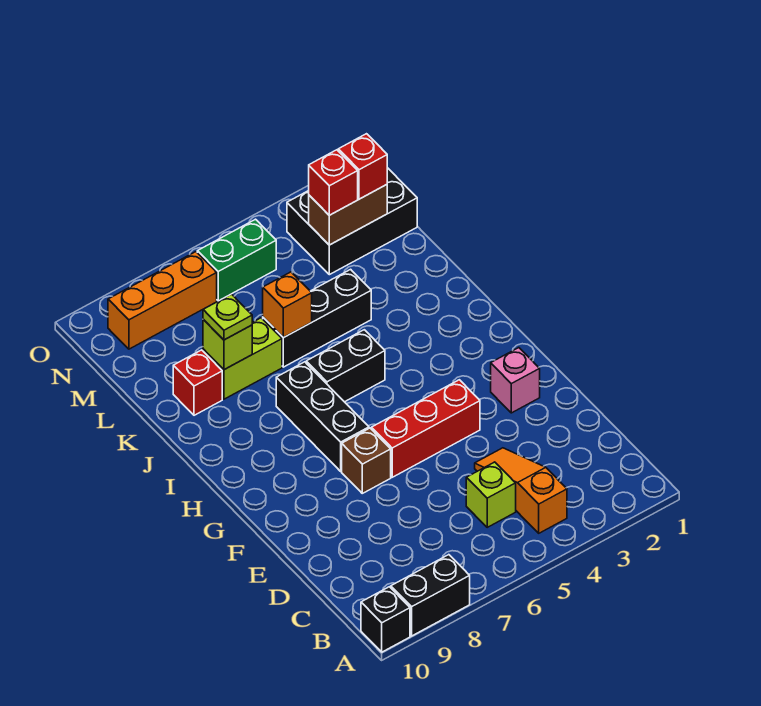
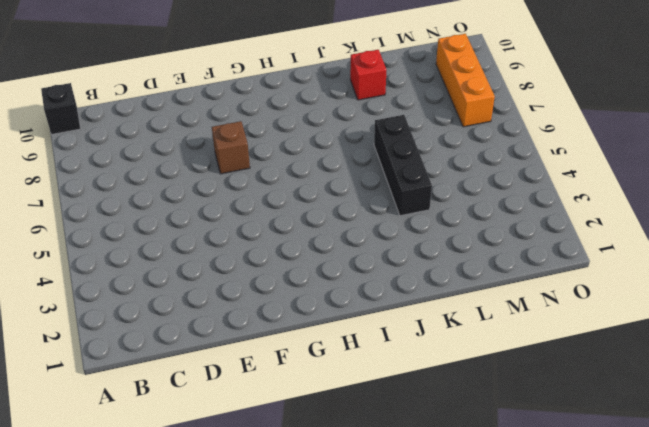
none -> black brick A8:A9 level 1
none -> orange slope B4:D4 level 1 top B
none -> lime brick C5 level 1

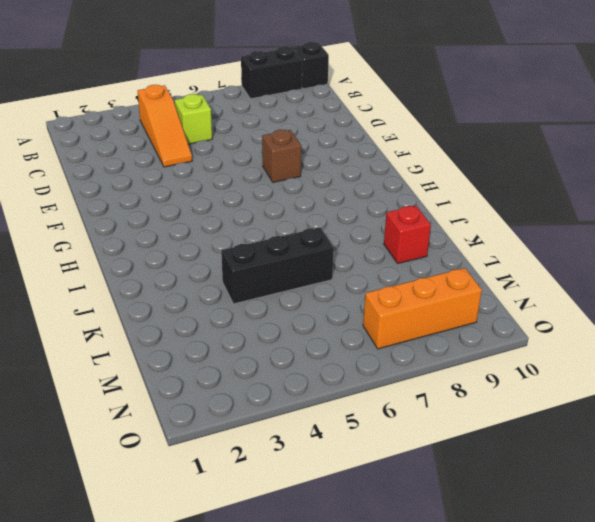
none -> pink brick F2 level 1
none -> red brick F4:F6 level 1
none -> black brick G7:I7 level 1

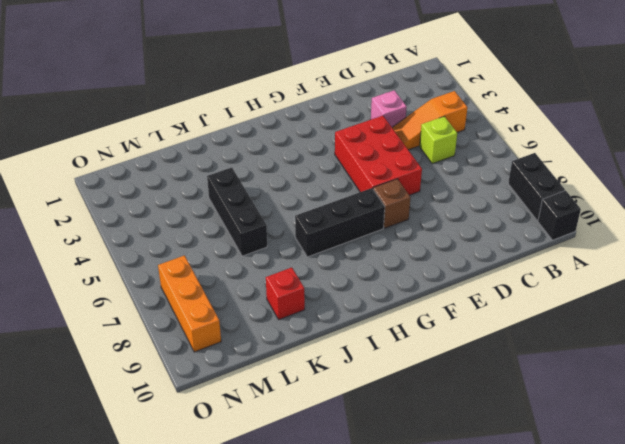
pink brick D3 level 1 -> pink brick F2 level 1
red brick E4:F6 level 1 -> red brick F4:F6 level 1
none -> black brick I5:I6 level 1
none -> lime brick K7:K8 level 1
none -> black brick M1:N3 level 1

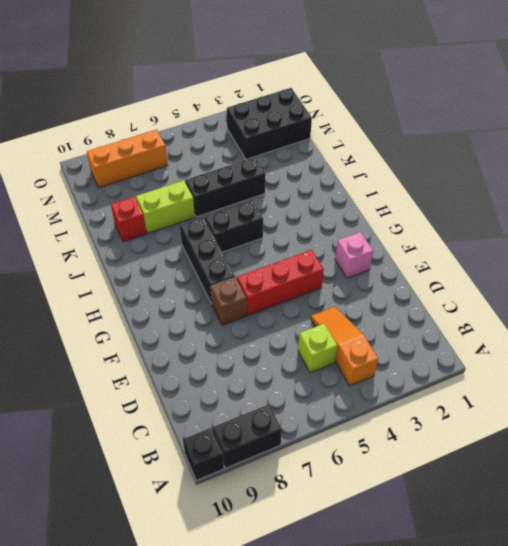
none -> green brick N5:N6 level 1
none -> orange brick K6 level 2
none -> lime brick K8 level 2

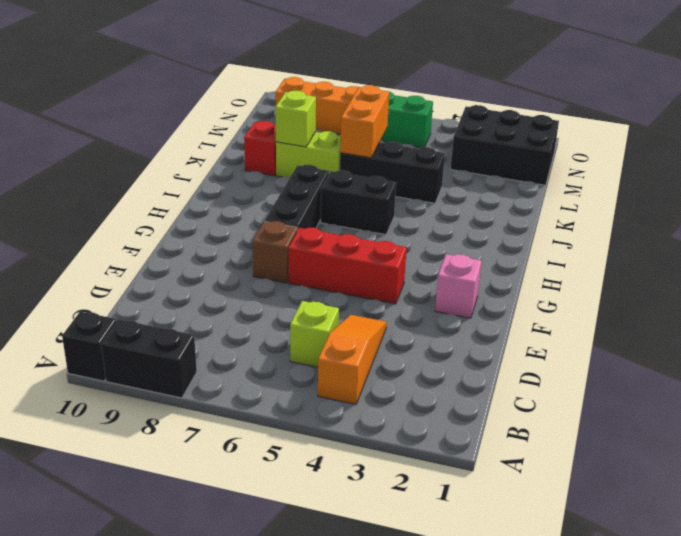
orange brick K6:L6 level 2 -> orange brick K6 level 2
none -> brown brick M2:M3 level 2
none -> lime plate K8 level 3
none -> red brick M2 level 3

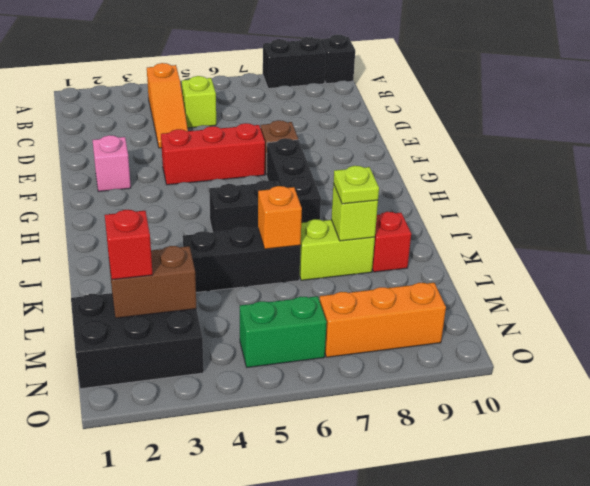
none -> red brick M3 level 3

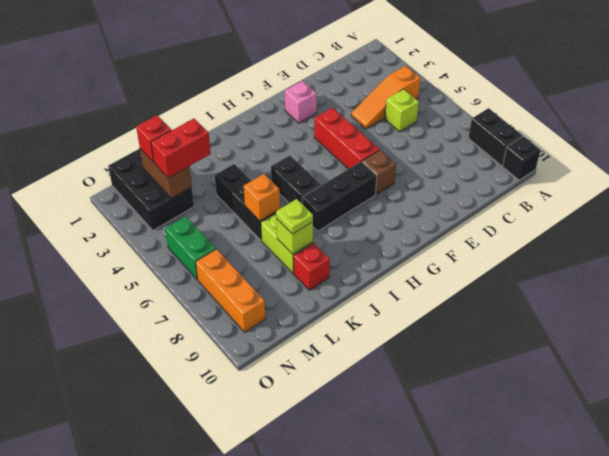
red brick L3:M3 level 3 -> red brick M3 level 3

